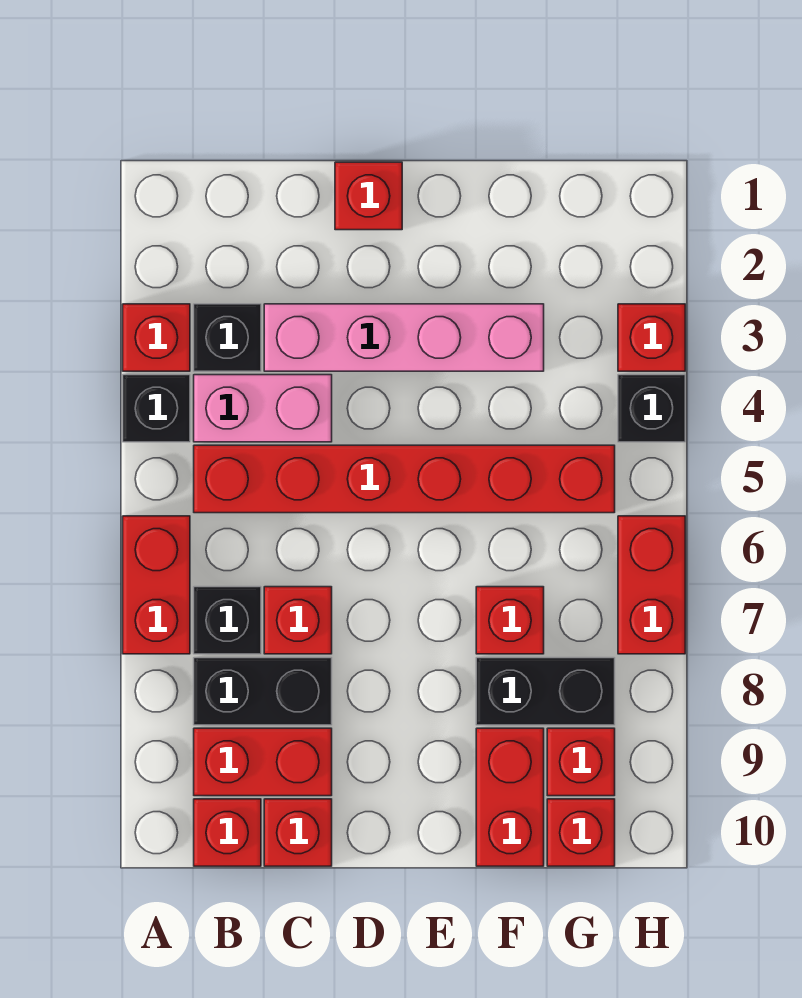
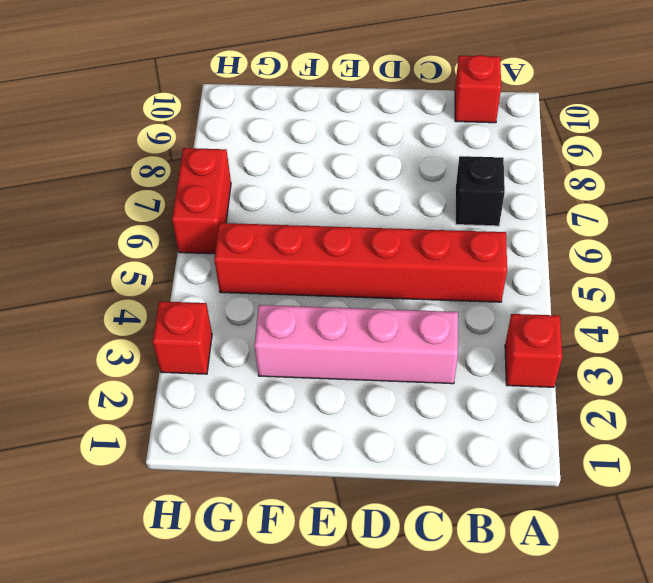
none -> black brick A4 level 1
none -> red brick A6:A7 level 1
none -> black brick B3 level 1

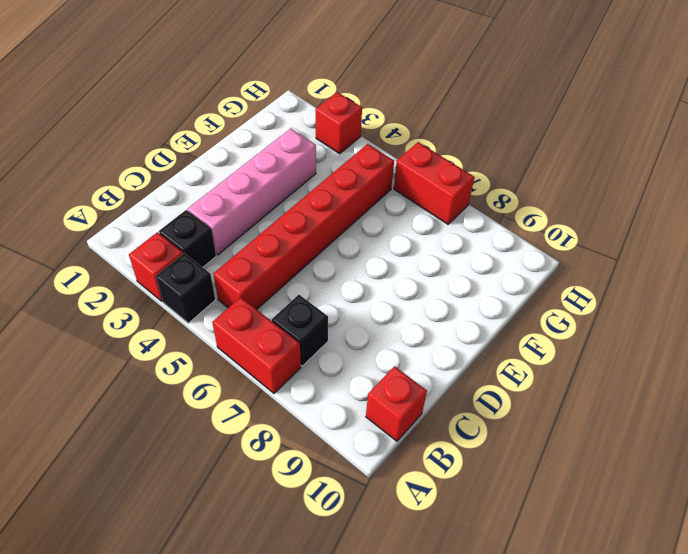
none -> pink brick B4:C4 level 1
none -> black brick B8:C8 level 1
none -> red brick B9:C9 level 1

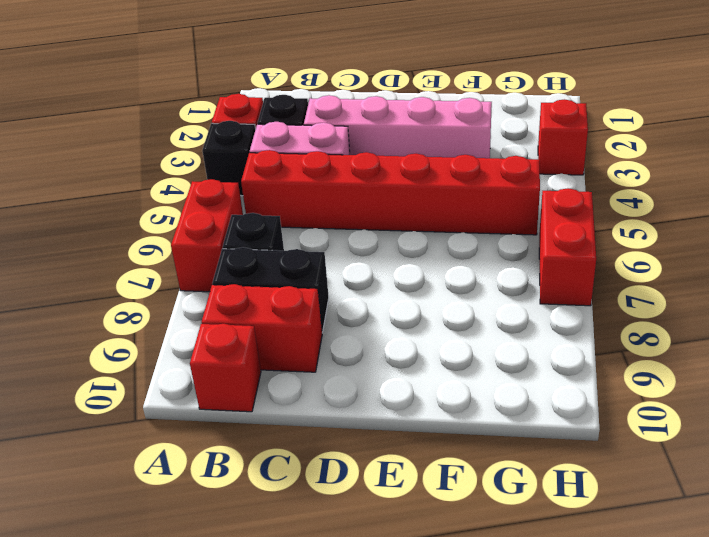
none -> red brick C7 level 1
none -> red brick C10 level 1
none -> red brick D1 level 1

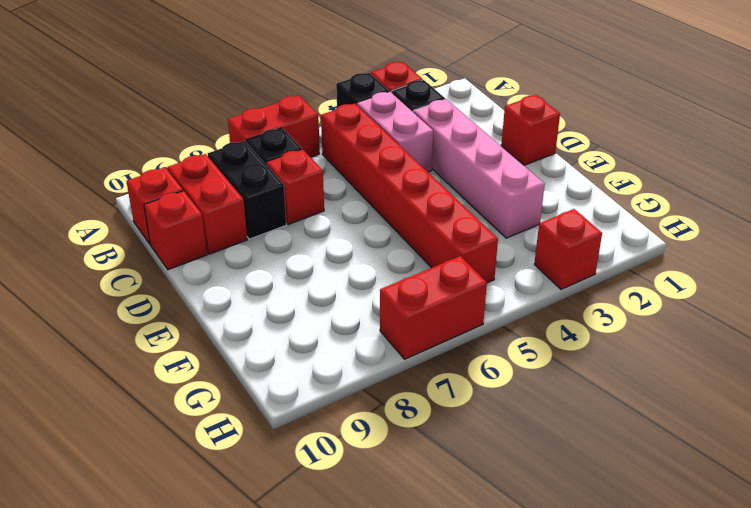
none -> red brick F7 level 1
none -> black brick F8:G8 level 1
none -> red brick F9:F10 level 1

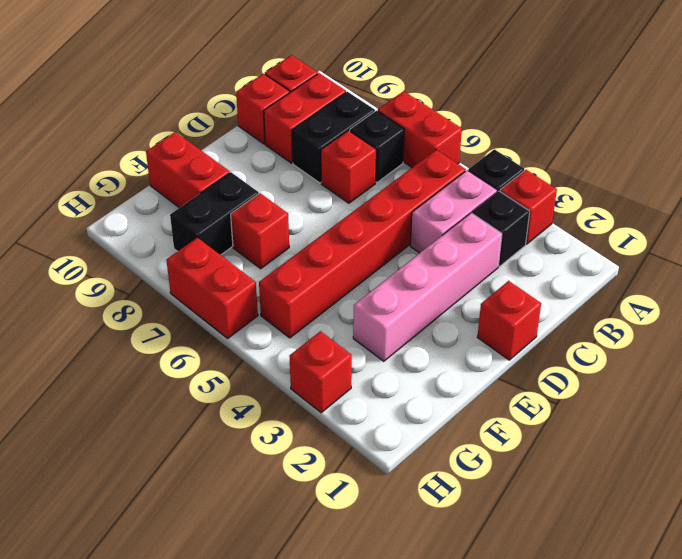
none -> red brick G9 level 1
none -> red brick G10 level 1
none -> black brick H4 level 1

